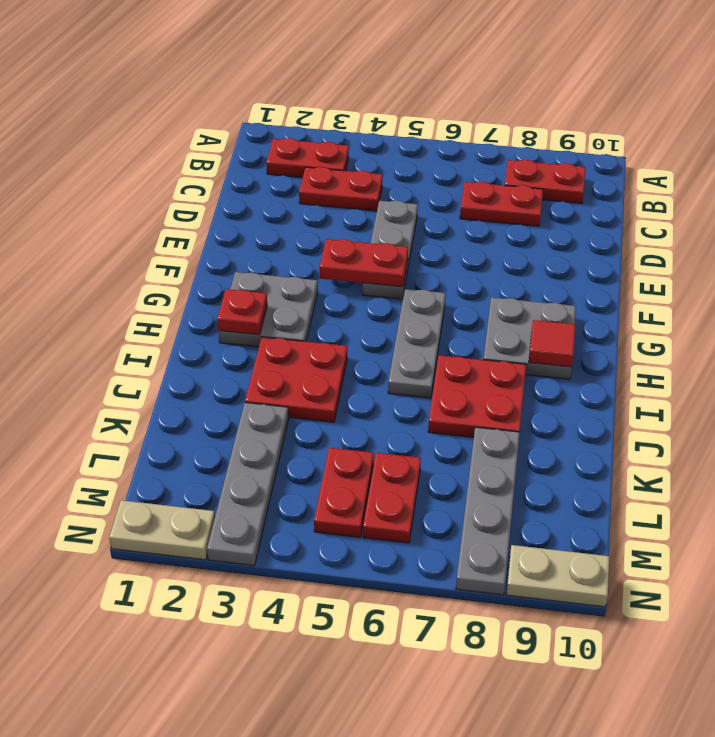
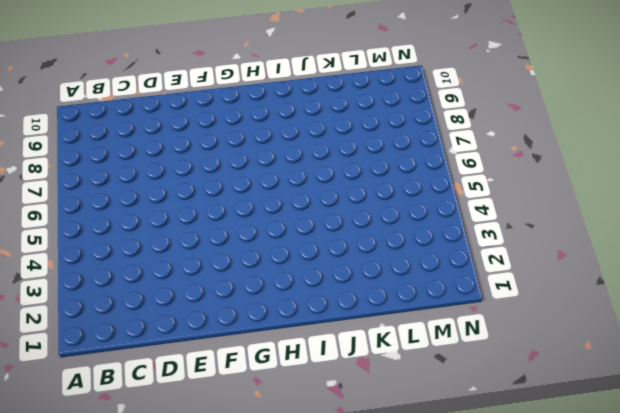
none -> red plate B2:B3 level 1
none -> red plate B8:B9 level 1
none -> red plate C3:C4 level 1

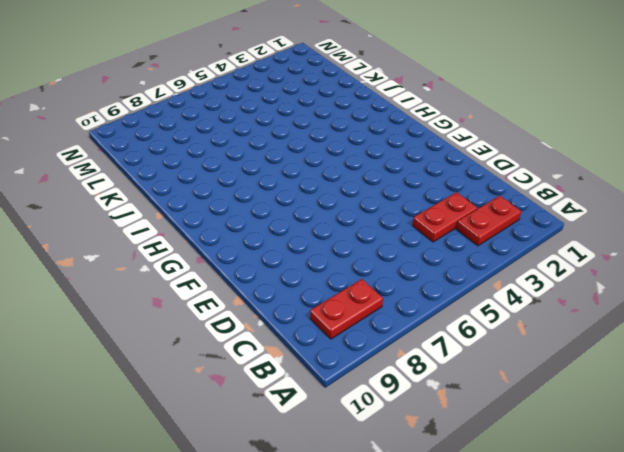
none -> red plate C7:C8 level 1
none -> grey plate D5:F5 level 1
none -> grey plate G2:H3 level 1

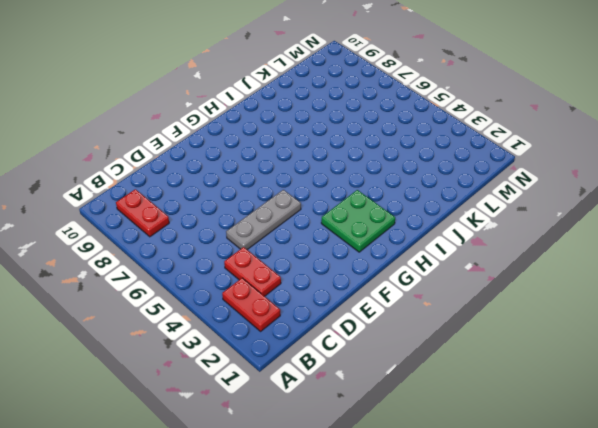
green plate G2:H3 level 1 -> grey plate G2:H3 level 1
none -> red plate C7:C8 level 1
none -> grey plate G6:I6 level 1
none -> grey plate G8:H9 level 1

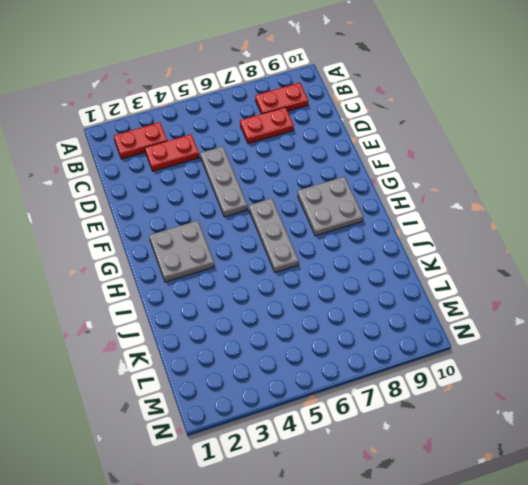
none -> red plate I3:J4 level 1
none -> red plate I7:J8 level 1
none -> grey plate K3:N3 level 1

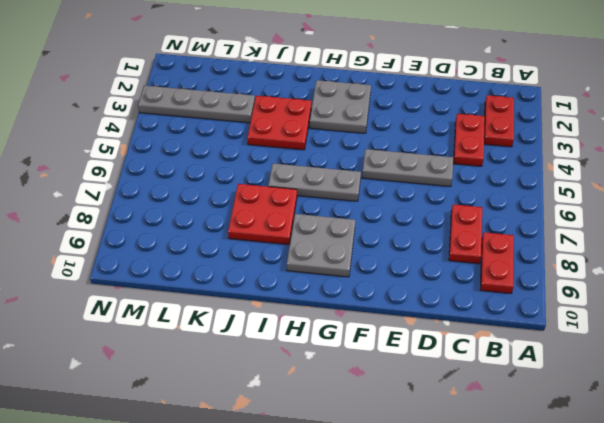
none -> grey plate K8:N8 level 1
none -> red plate L5:M5 level 1
none -> red plate L6:M6 level 1

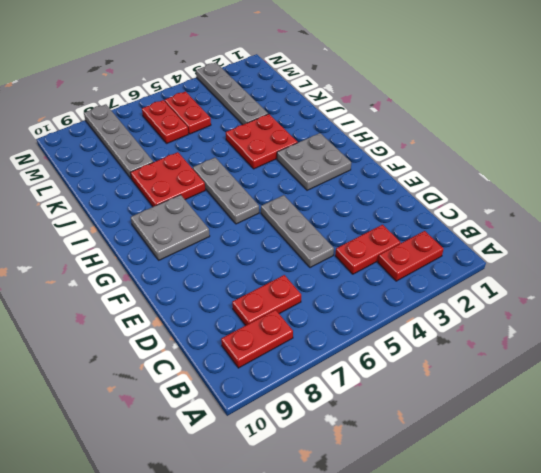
none -> tan plate N1:N2 level 1
none -> tan plate N9:N10 level 1
none -> red plate F4:F5 level 2

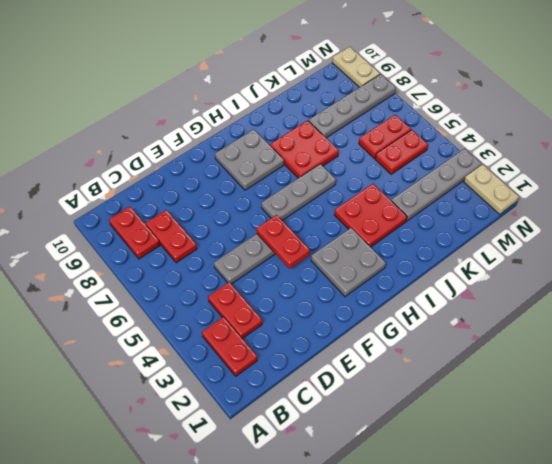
none -> red plate H2 level 2
none -> red tile H9 level 2

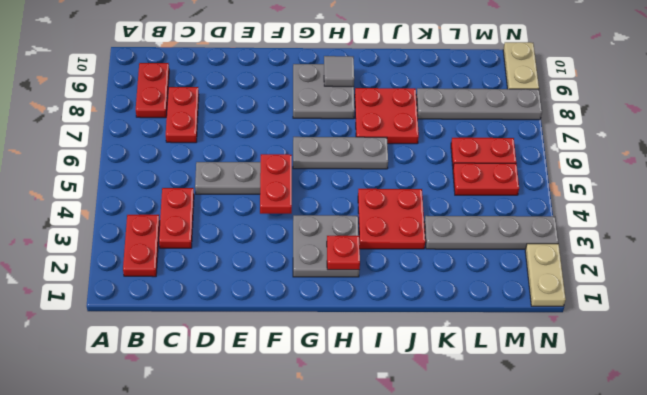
grey tile H9 level 2 -> red tile H9 level 2

